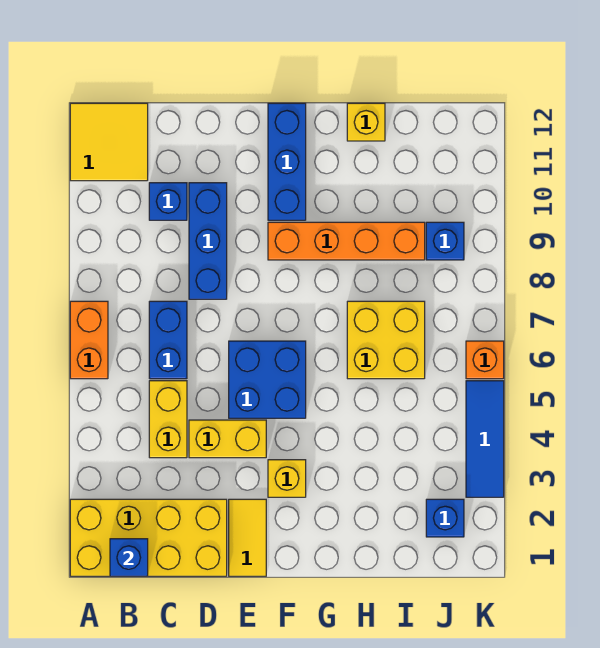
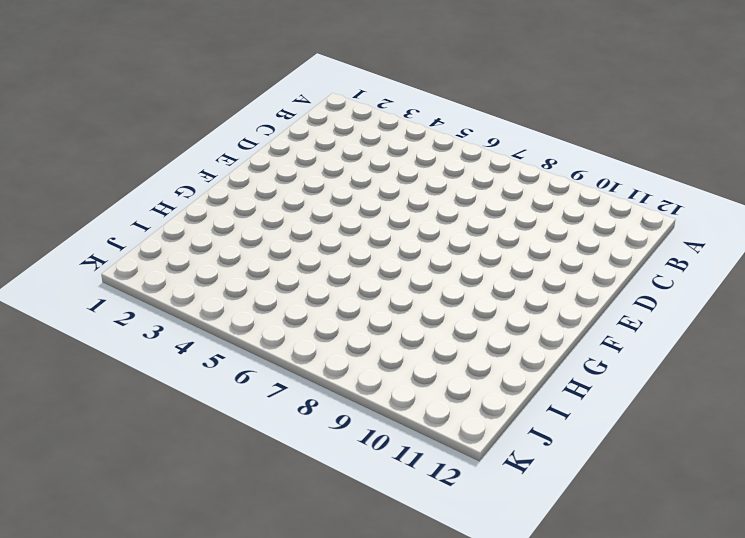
none -> yellow brick A1:D2 level 1
none -> orange brick A6:A7 level 1
none -> yellow tile A11:B12 level 1

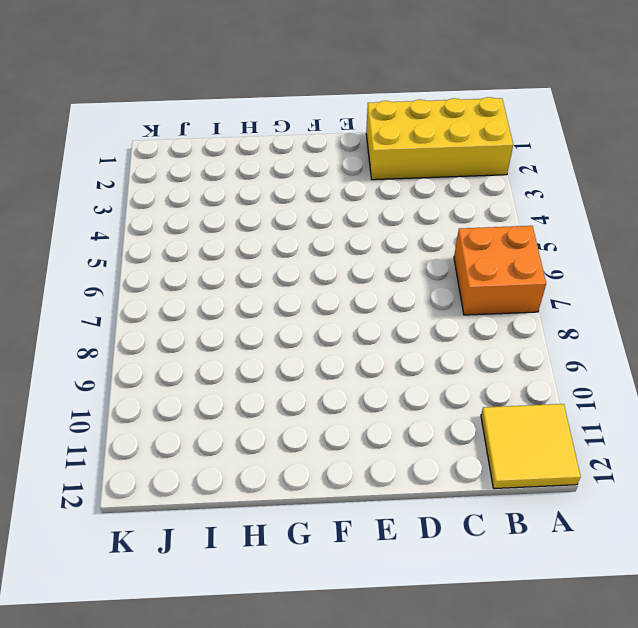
orange brick A6:B7 level 1 -> orange brick A6:A7 level 1
none -> yellow brick C4:C5 level 1
none -> blue brick C6:C7 level 1
none -> blue brick C10 level 1

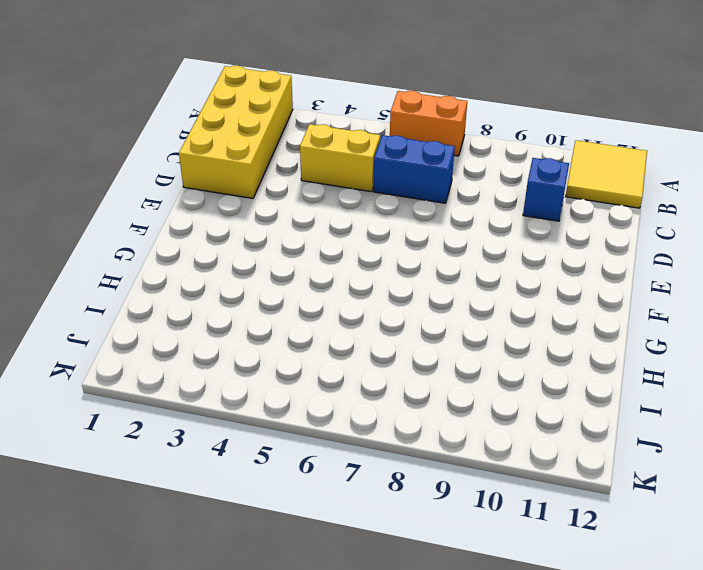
none -> yellow brick D4:E4 level 1
none -> blue brick D8:D10 level 1
none -> yellow tile E1:E2 level 1

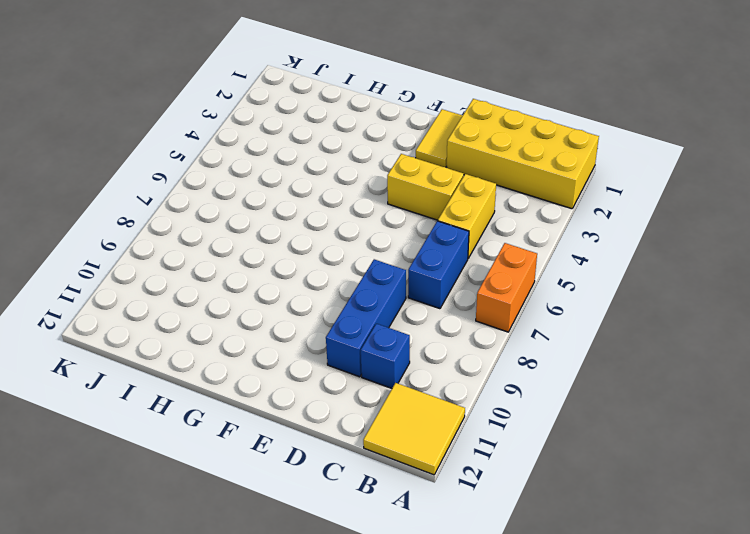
none -> blue brick E5:F6 level 1
none -> yellow brick F3 level 1
none -> orange brick F9:I9 level 1

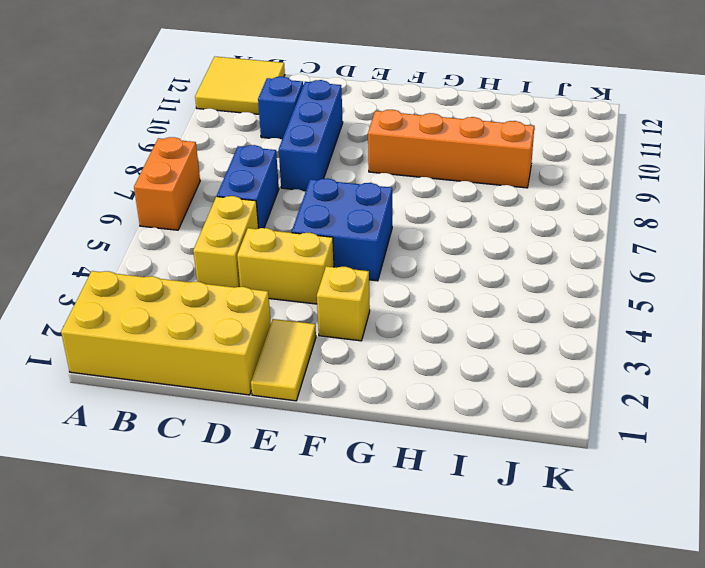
none -> blue brick F10:F12 level 1
none -> yellow brick H6:I7 level 1
none -> yellow brick H12 level 1

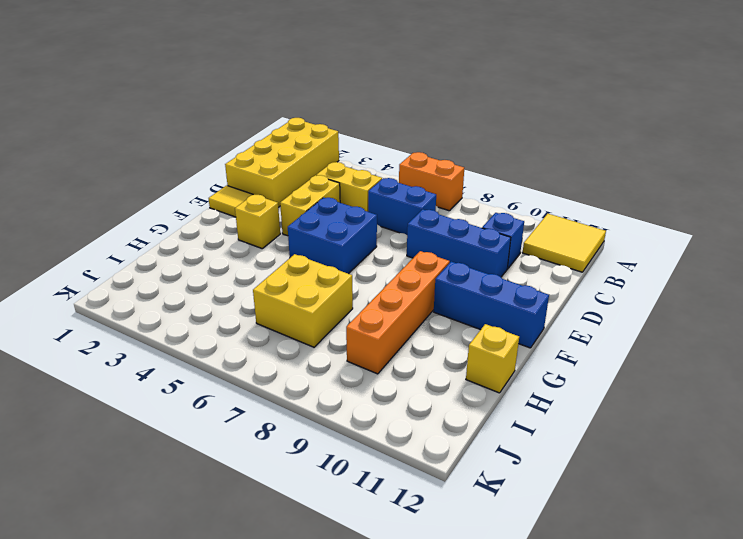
none -> blue brick J2 level 1
none -> blue brick J9 level 1
none -> blue tile K3:K5 level 1

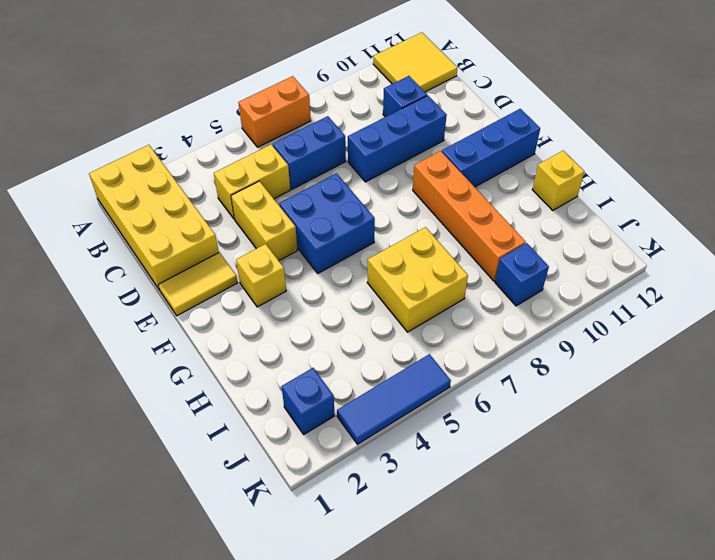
none -> orange brick K6 level 1
none -> blue brick B1 level 2

